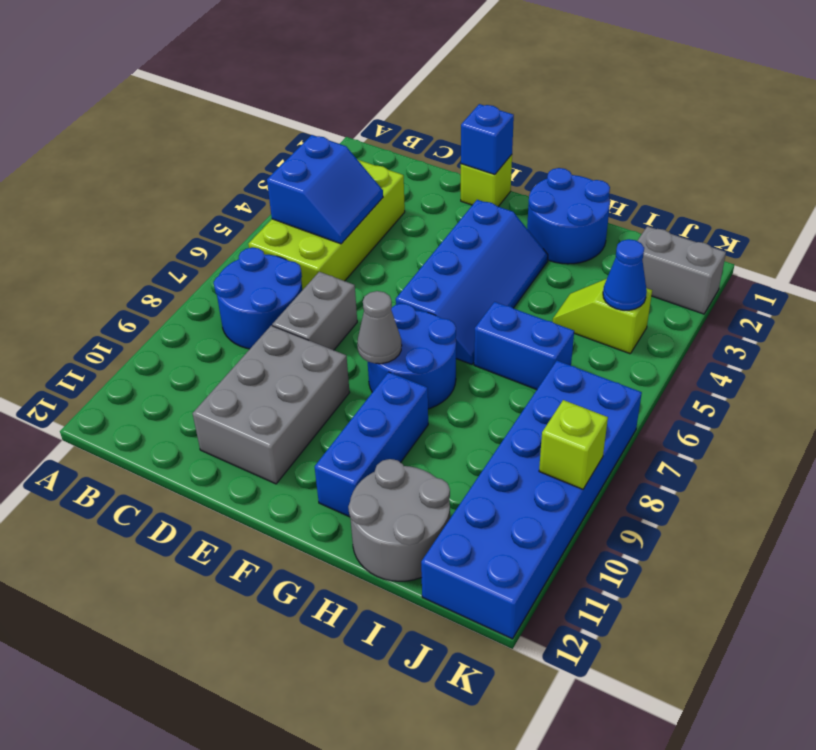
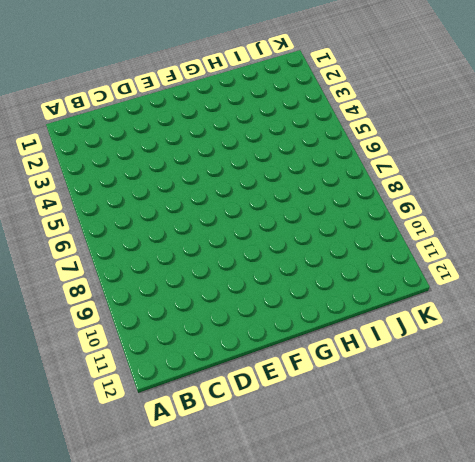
none -> lime brick B3:C6 level 1
none -> blue round brick B7:C8 level 1
none -> grey brick D7:D8 level 1

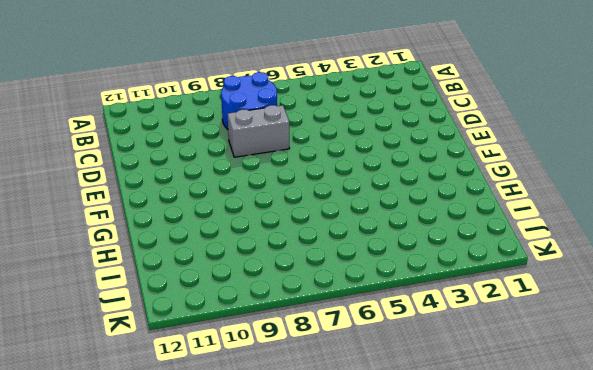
none -> lime brick B3:C6 level 1
none -> grey brick D9:E11 level 1
none -> lime brick E1 level 1

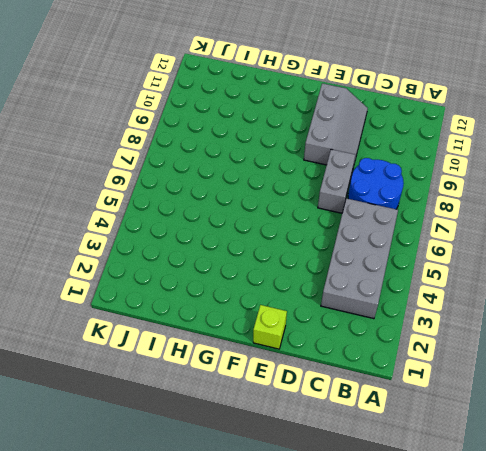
grey brick B3:C6 level 1 -> lime brick B3:C6 level 1
grey slope D9:E11 level 1 top E -> grey brick D9:E11 level 1
none -> blue slope F3:G6 level 1 top F
none -> blue round brick F7:G8 level 1
none -> blue round brick G1:H2 level 1

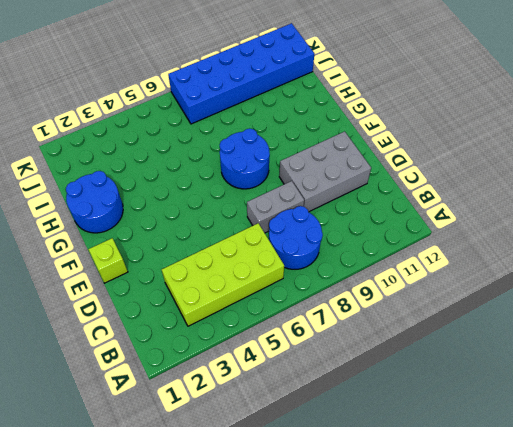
none -> blue slope F3:G6 level 1 top F
none -> blue brick G9:G11 level 1
none -> blue brick H6:I6 level 1

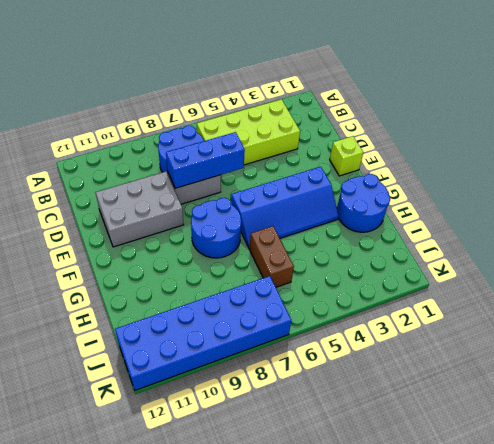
blue brick D6:D8 level 2 -> blue brick G9:G11 level 1
brown brick H6:I6 level 1 -> blue brick H6:I6 level 1
none -> grey round brick H11:I12 level 1
none -> lime slope I4:J4 level 1 top J
none -> grey brick J2:K2 level 1

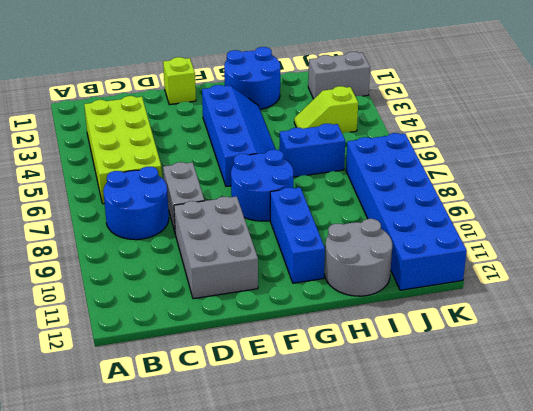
none -> blue slope B4:C5 level 2 top B
none -> blue brick E1 level 2
none -> grey cone F8 level 2

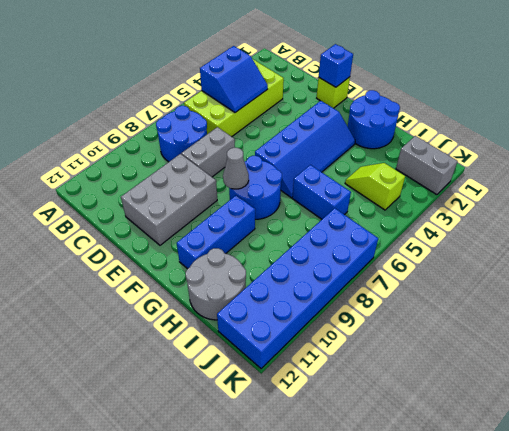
none -> blue cone J4 level 2
none -> lime brick K9 level 2

